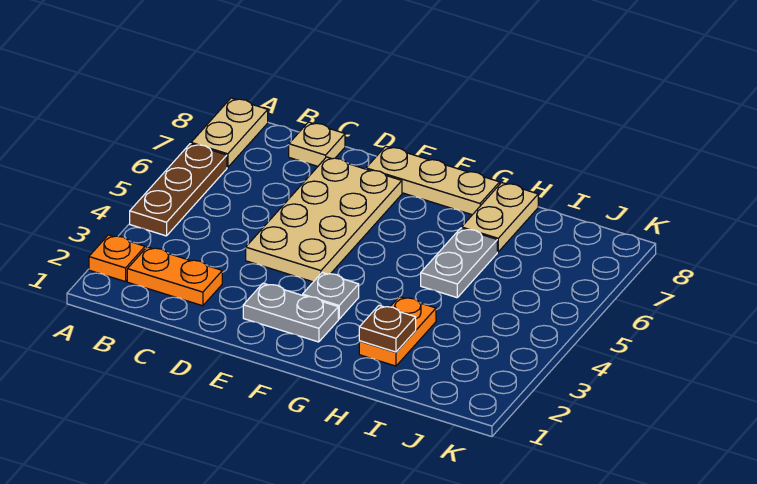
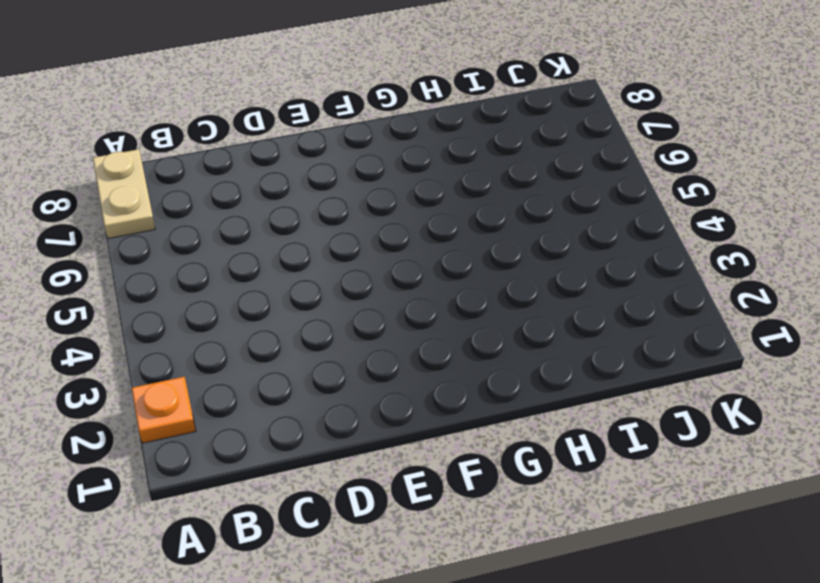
none -> brown plate A4:A6 level 1
none -> orange plate B2:C2 level 1
none -> tan plate C8 level 1

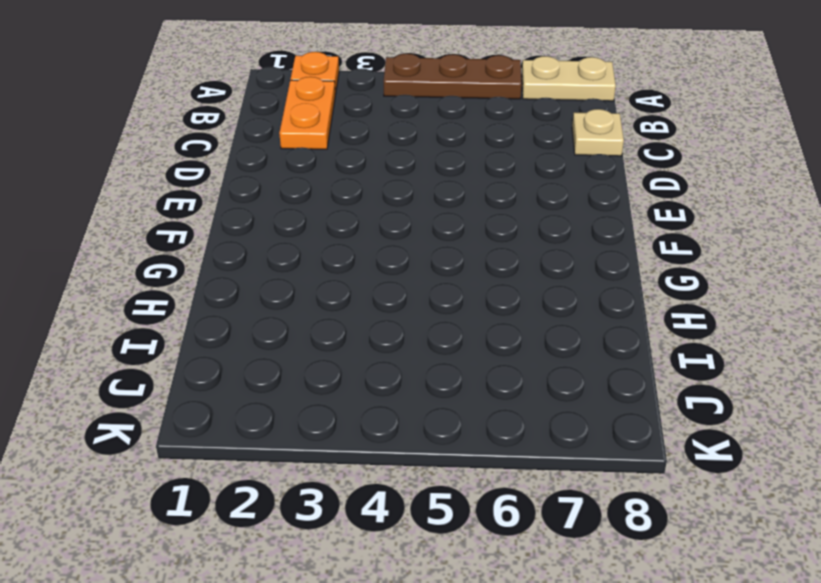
none -> tan plate D4:E7 level 1
none -> grey plate E2:F2 level 1
none -> tan plate E8:G8 level 1

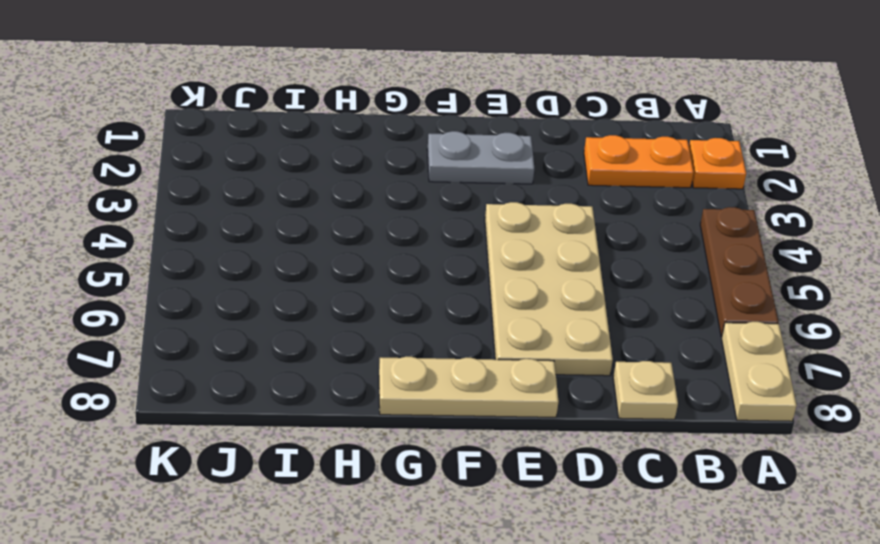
none -> grey plate F3 level 1
none -> orange plate H2:H3 level 1
none -> grey plate H5:H6 level 1

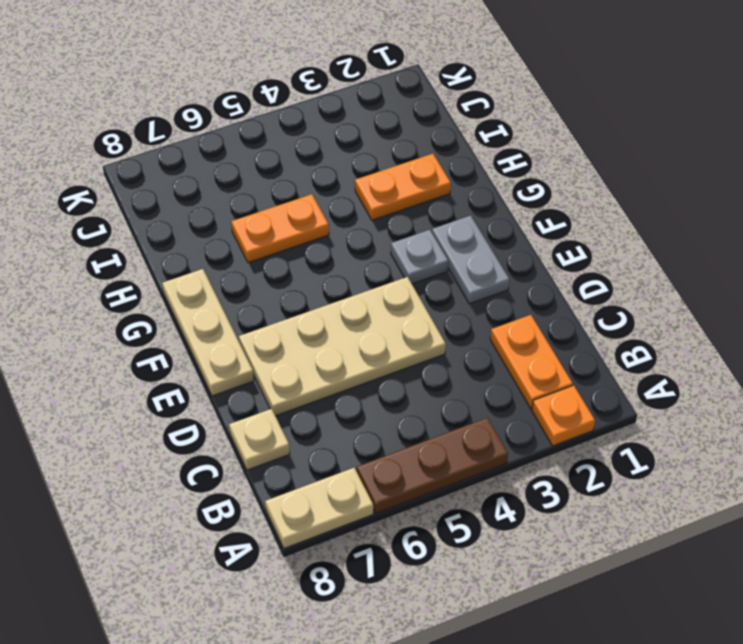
orange plate H5:H6 level 1 -> grey plate H5:H6 level 1
none -> tan plate H7:H8 level 1
none -> brown plate H2 level 2

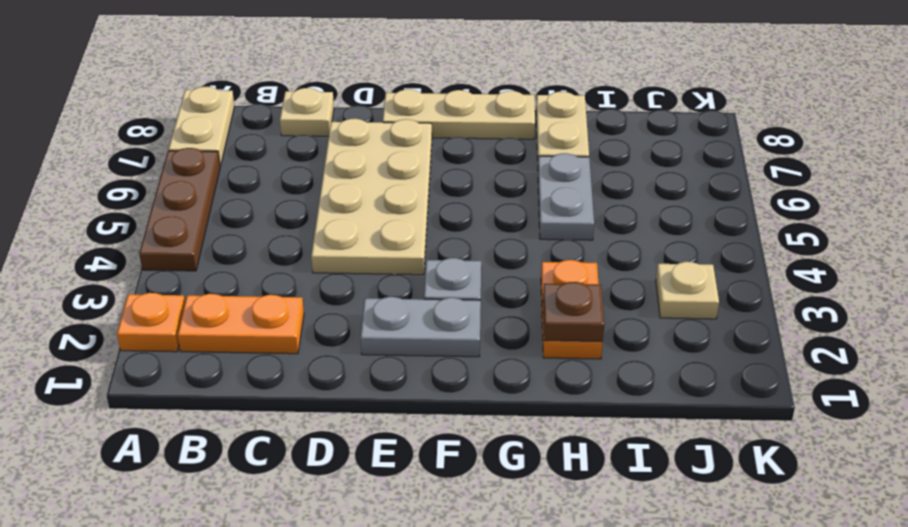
tan plate J3 level 1 -> none

